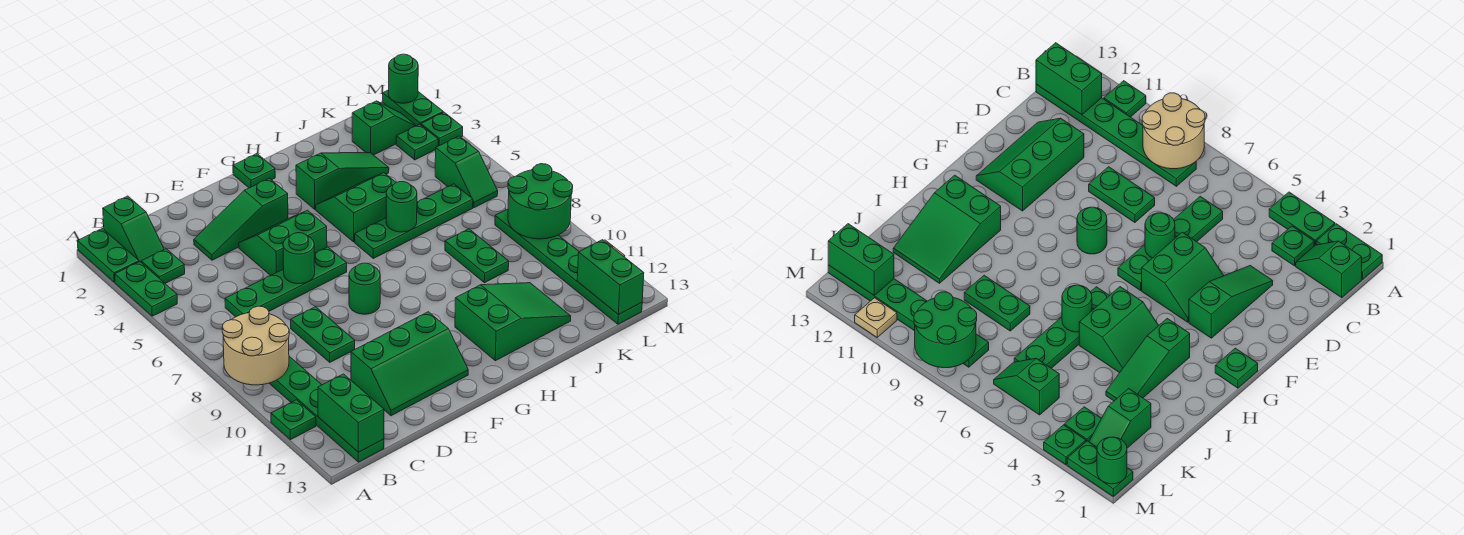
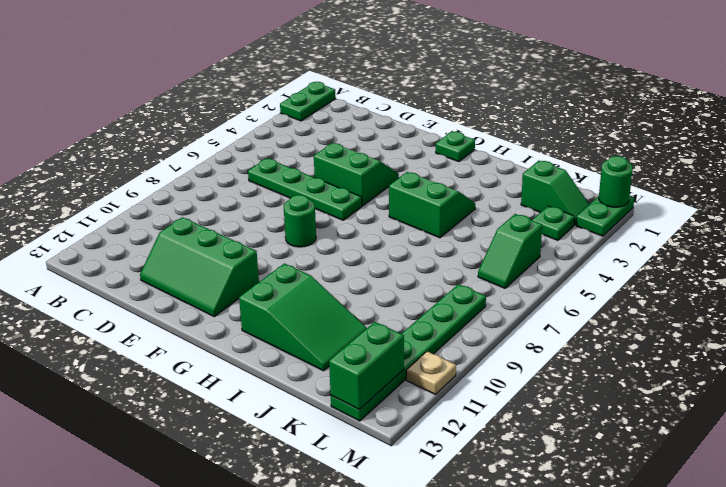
none -> green plate A3:A4 level 1
none -> green plate A11 level 1
none -> green slope B1:B2 level 1 top 1
none -> green plate B3 level 1

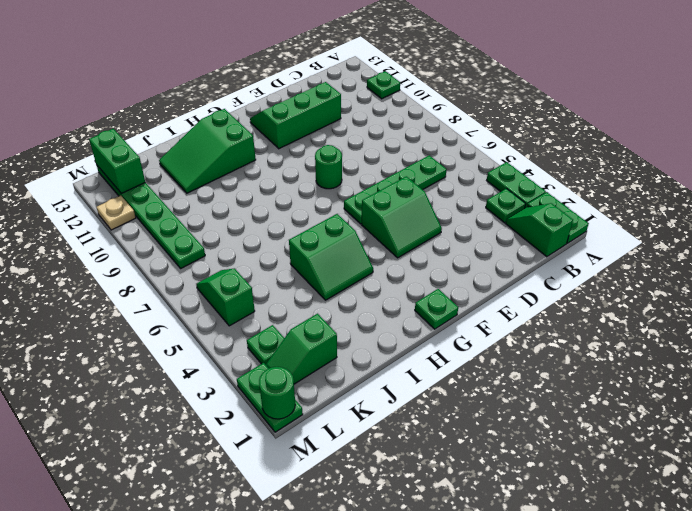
none -> green plate B8:B13 level 1
none -> green slope D3:F3 level 1 top F
none -> green plate D8:D9 level 1
none -> green slope H3:J3 level 1 top H

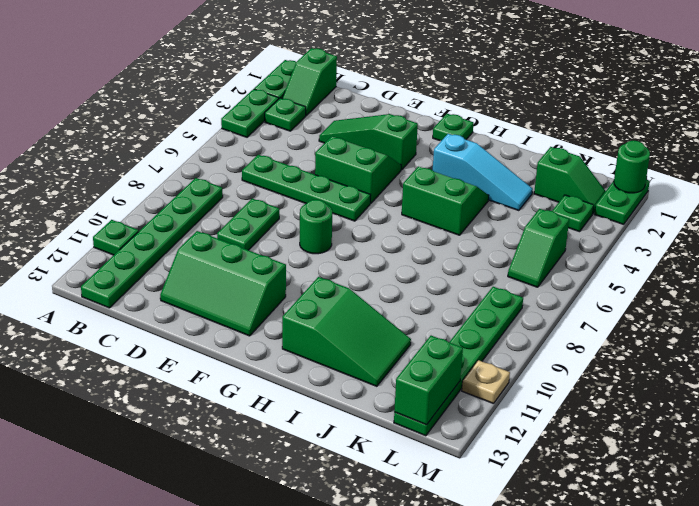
cyan slope H3:J3 level 1 top H -> green slope H3:J3 level 1 top H
none -> green plate H6:K6 level 1
none -> green plate J8:J9 level 1
none -> green plate M3 level 1
none -> tan round brick A8:B9 level 2

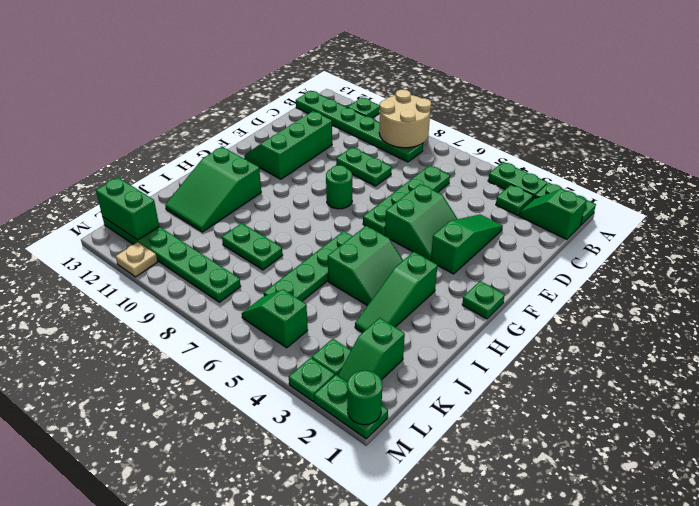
none -> green brick B12:B13 level 2
none -> green round brick E6 level 2
none -> green round brick I6 level 2
none -> green round brick L8:M9 level 2

